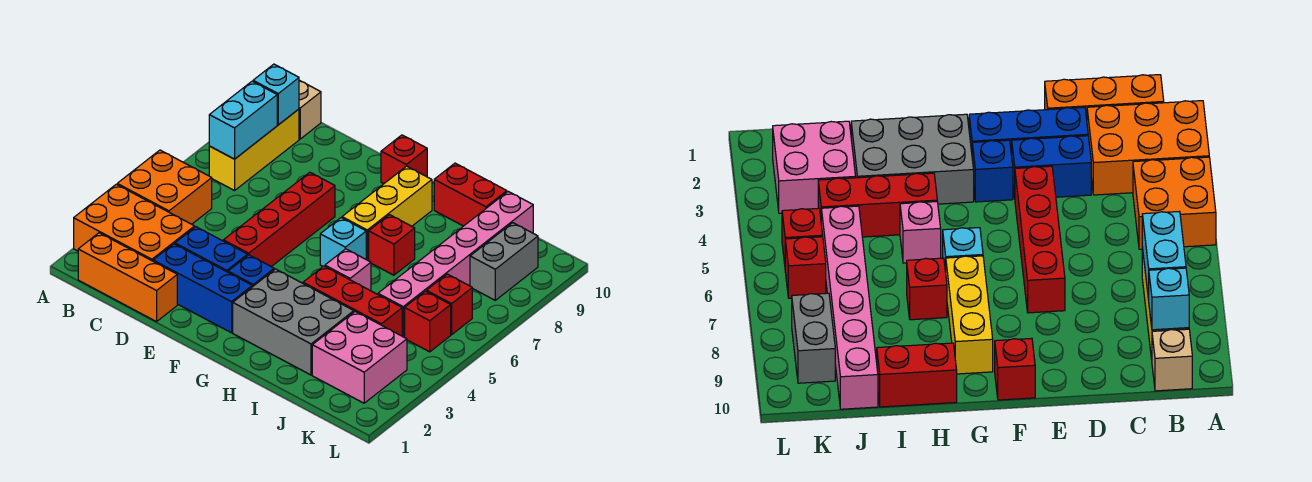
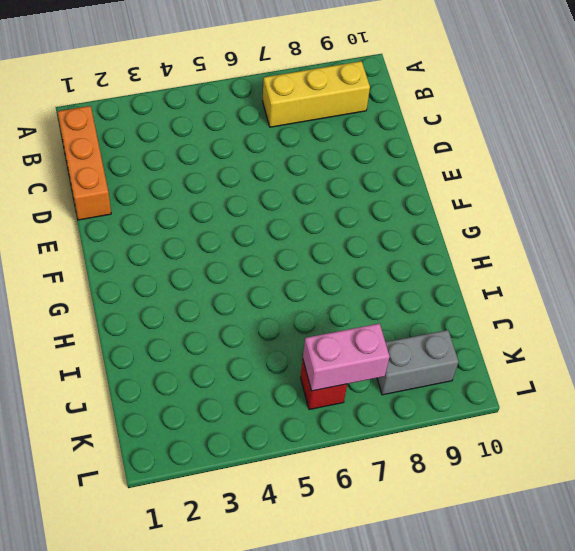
pink brick K6:K7 level 2 -> none
none -> orange brick A2:C3 level 1
none -> orange brick A4:B5 level 1
none -> tan brick B10 level 1

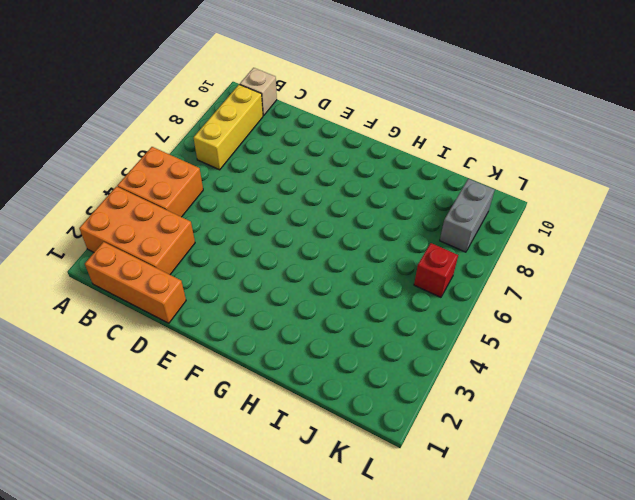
none -> blue brick D2:F2 level 1
none -> blue brick D3:E3 level 1
none -> red brick E4:E7 level 1

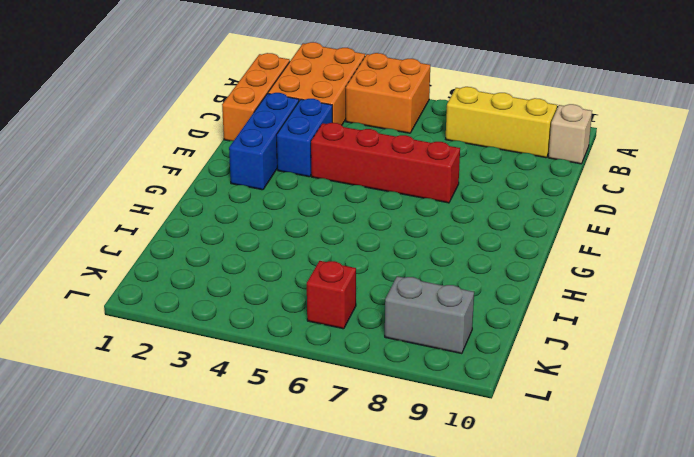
none -> blue brick F3 level 1
none -> red brick F10 level 1
none -> grey brick G2:I3 level 1

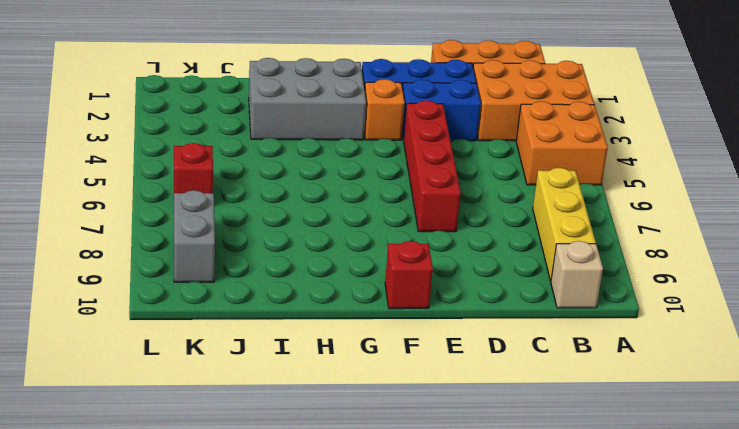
orange brick F3 level 1 -> blue brick F3 level 1
none -> cyan brick G6 level 1
none -> yellow brick G7:G9 level 1
none -> red brick H4:J4 level 1

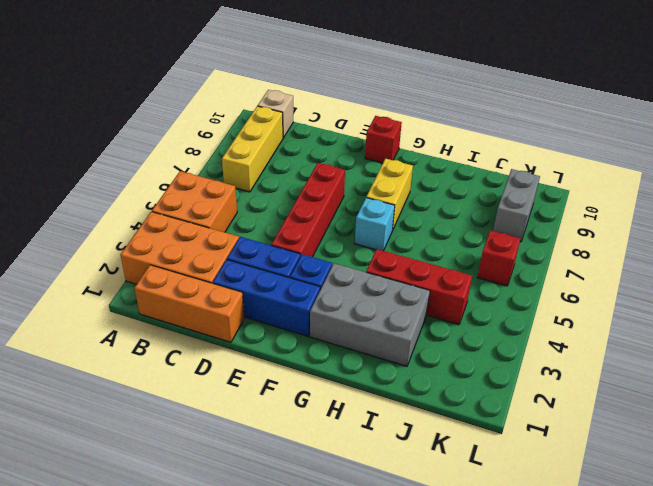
yellow brick G7:G8 level 1 -> yellow brick G7:G9 level 1
none -> pink brick H5 level 1
none -> red brick H7 level 1
none -> red brick H10:I10 level 1

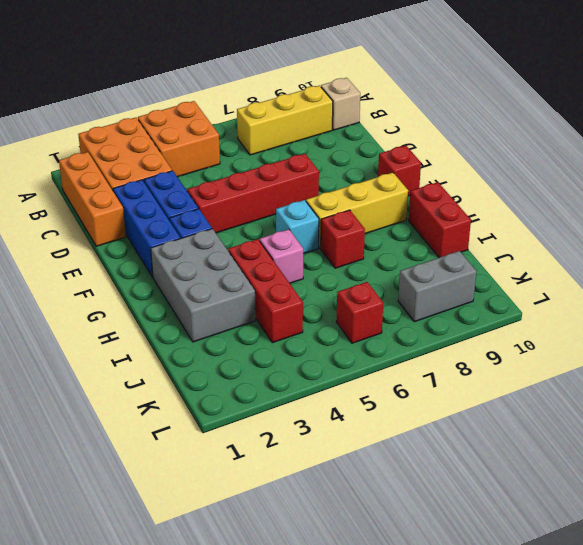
none -> pink brick J2:K3 level 1
none -> pink brick J5:J10 level 1
none -> red brick K5 level 1

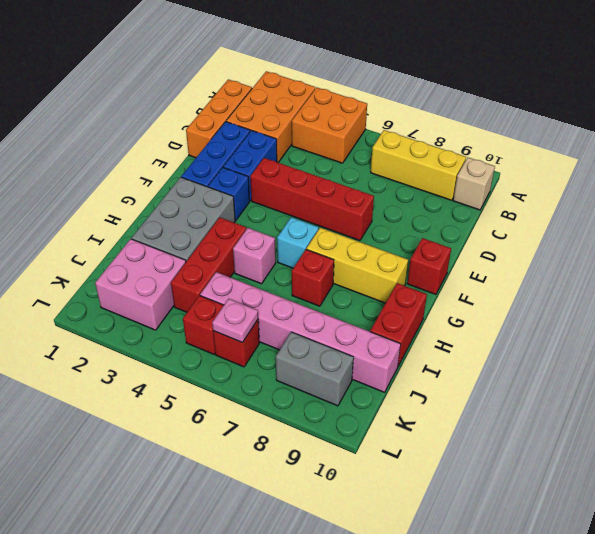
pink plate K6 level 2 -> none
none -> cyan brick B7:B8 level 2
none -> cyan brick B9 level 2

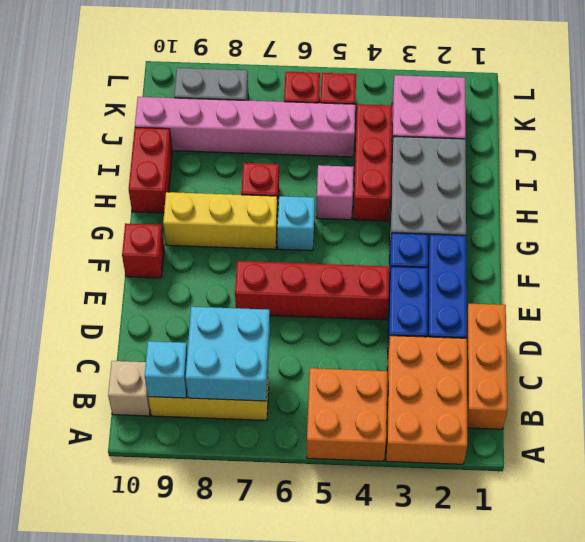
cyan brick B7:C8 level 2 -> cyan brick B7:B8 level 2

